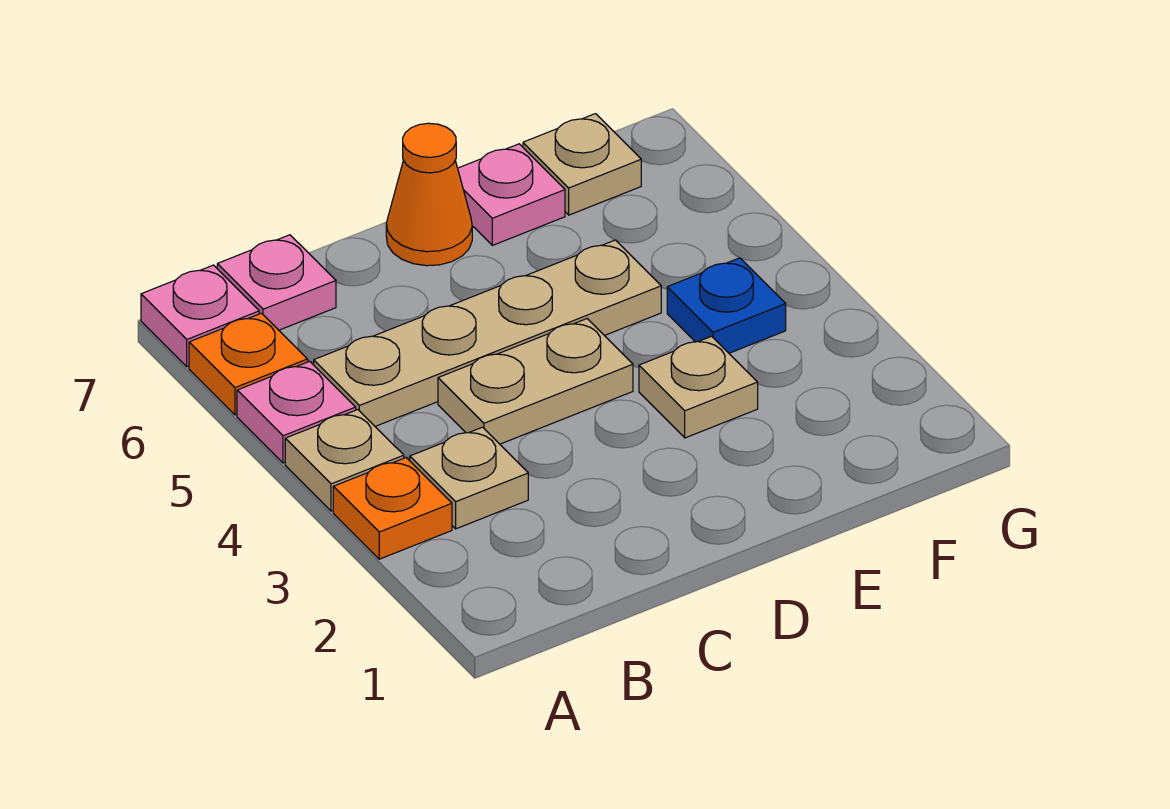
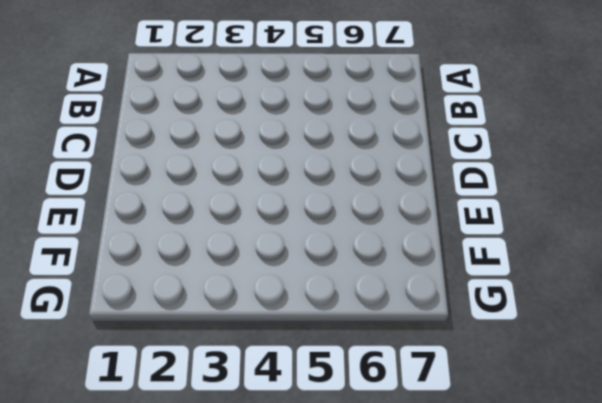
none -> orange plate A3 level 1
none -> tan plate A4 level 1
none -> pink plate A5 level 1

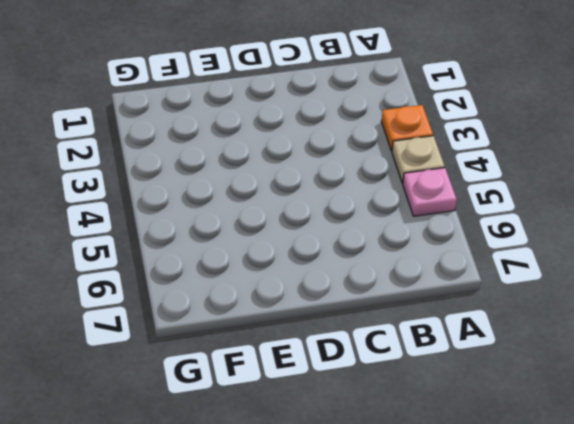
none -> orange plate A6 level 1
none -> pink plate A7 level 1
none -> tan plate B3 level 1

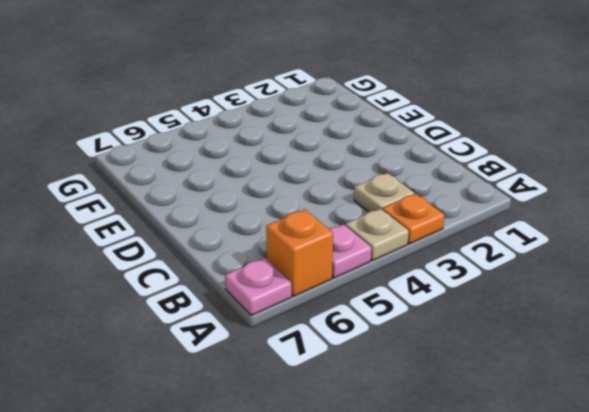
orange brick A6 level 1 -> orange plate A6 level 1
none -> tan plate B5:E5 level 1
none -> pink plate B7 level 1
none -> tan plate C4:D4 level 1

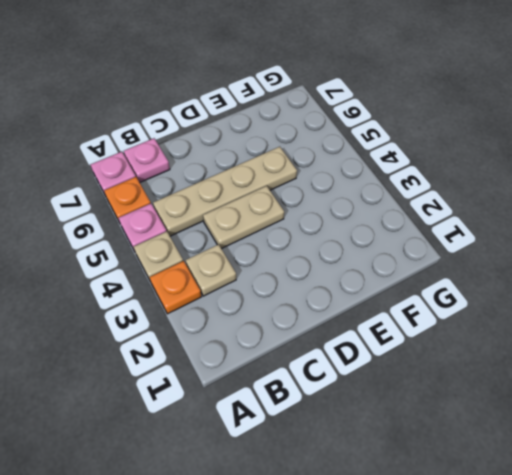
none -> orange cone D7 level 1
none -> tan plate E3 level 1
none -> pink plate E7 level 1

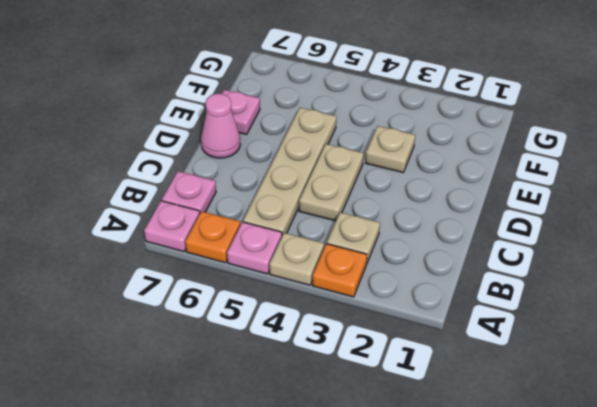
pink cone D7 level 1 -> orange cone D7 level 1
none -> blue plate F4 level 1
none -> tan plate F7 level 1

